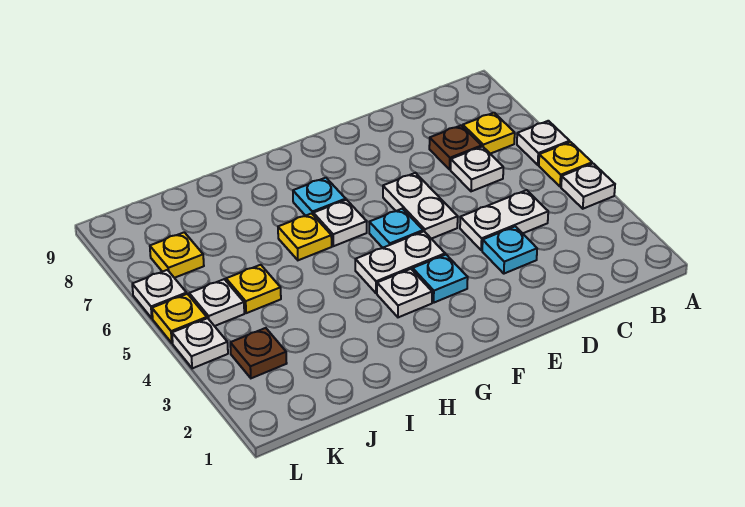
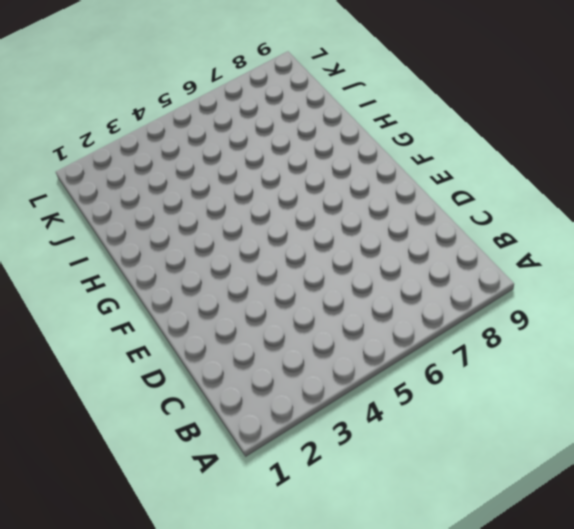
none -> white plate A4 level 1
none -> yellow plate A5 level 1
none -> white plate A6 level 1

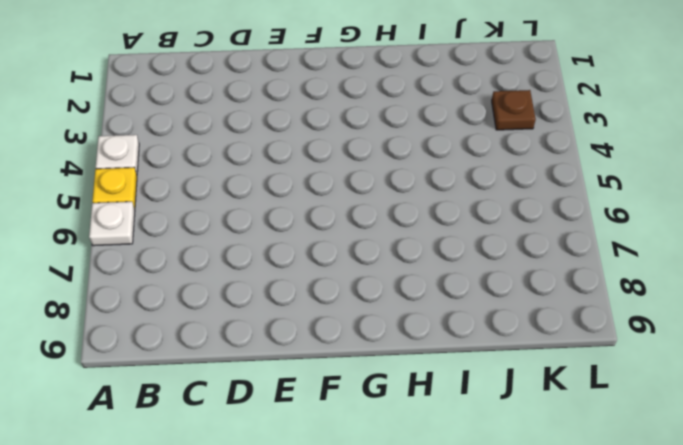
none -> yellow plate B7 level 1
none -> white plate C4:D4 level 1
none -> white plate C6 level 1

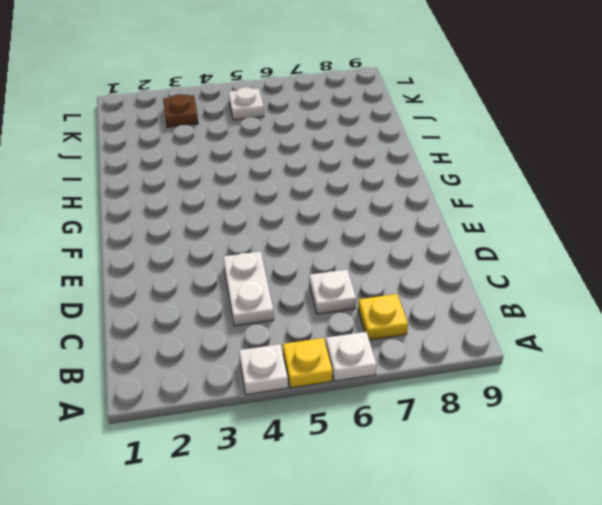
none -> brown plate C7 level 1
none -> cyan plate D3 level 1
none -> white plate E5:E6 level 1

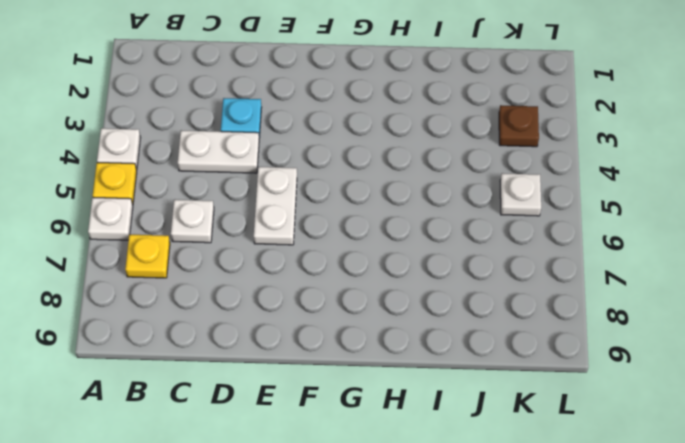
none -> brown plate C7 level 1
none -> cyan plate F3 level 1
none -> white plate F4:G4 level 1

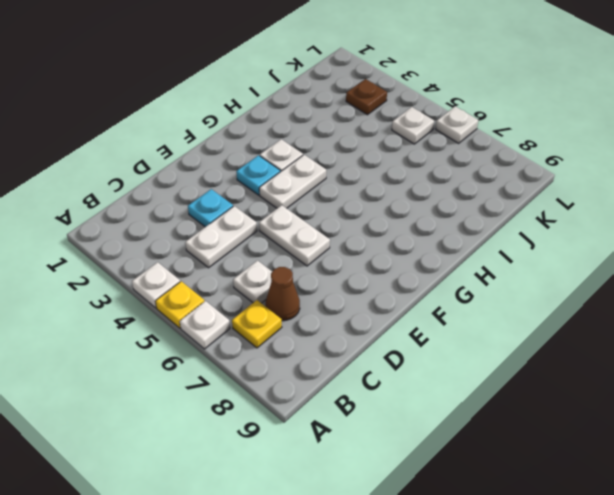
brown cone C7 level 1 -> brown plate C7 level 1
none -> cyan plate F5 level 1
none -> white plate G6 level 1
none -> cyan plate G7 level 1

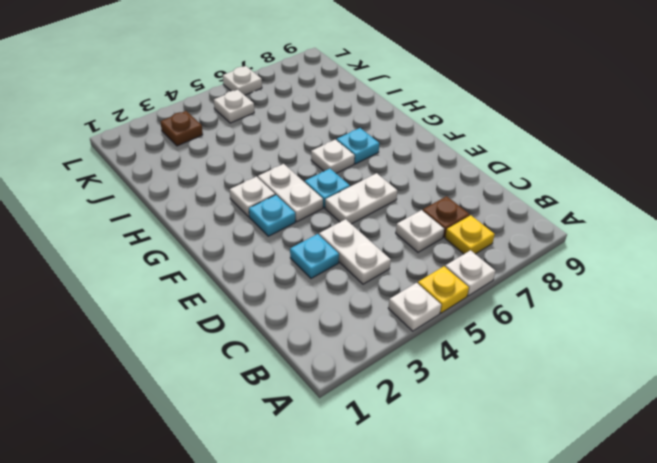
none -> yellow plate H6 level 1
none -> yellow plate J5 level 1
none -> yellow plate K7 level 1

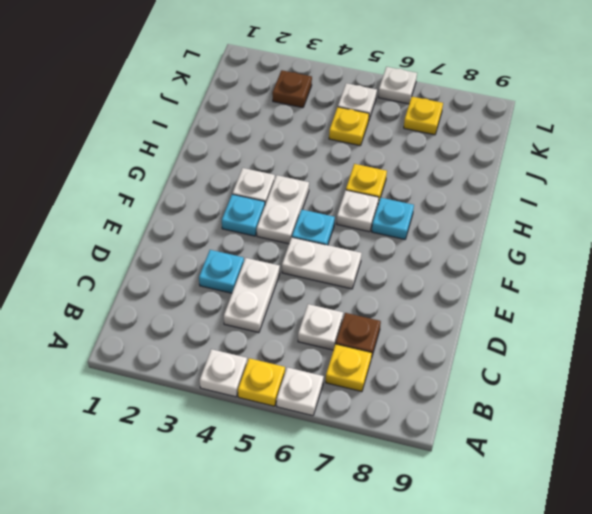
none -> white plate L4 level 1
none -> yellow plate L5 level 1

